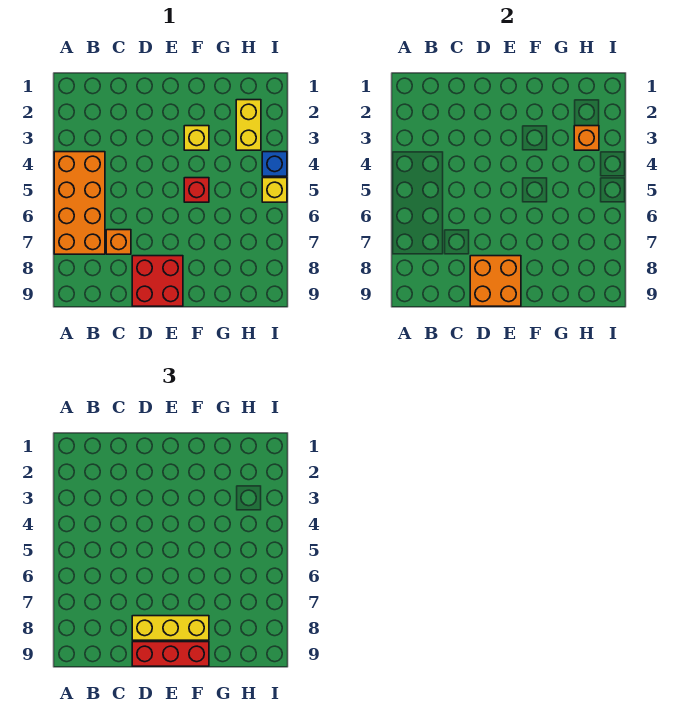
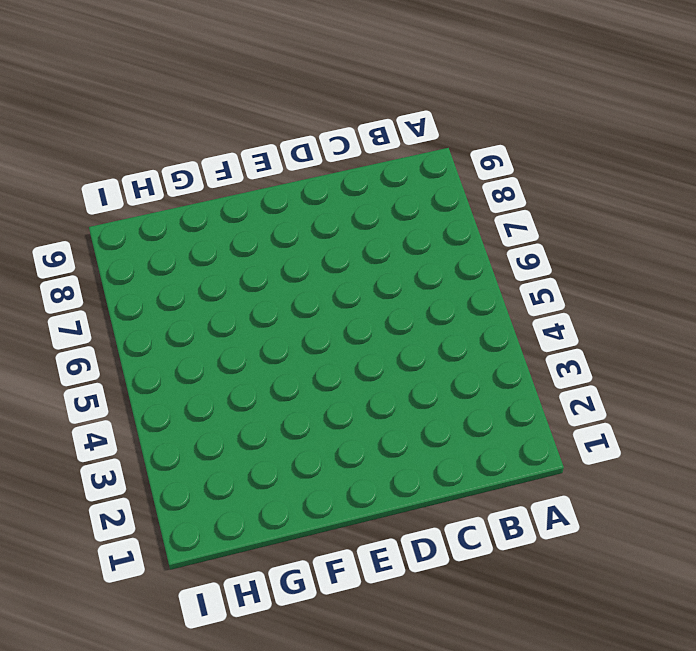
none -> orange brick A4:B7 level 1
none -> orange brick C7 level 1
none -> red brick D8:E9 level 1

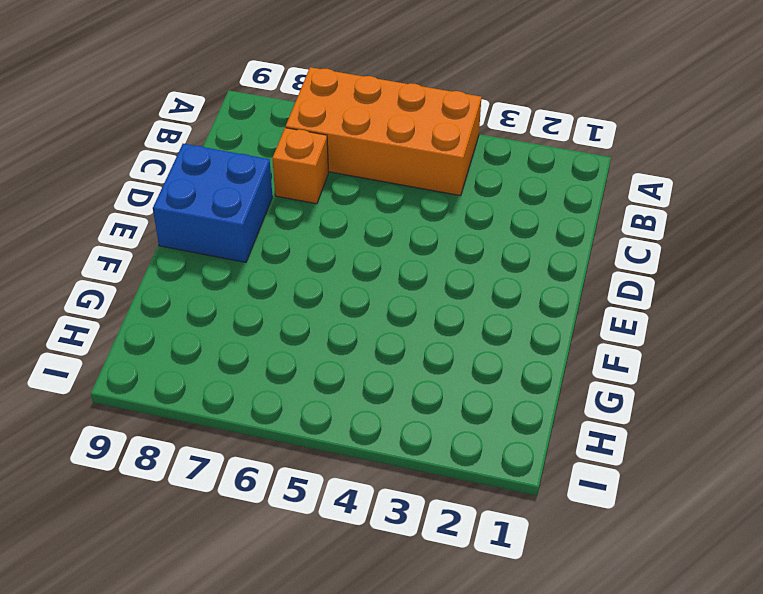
blue brick D8:E9 level 1 -> red brick D8:E9 level 1
none -> yellow brick F3 level 1
none -> red brick F5 level 1
none -> yellow brick H2:H3 level 1

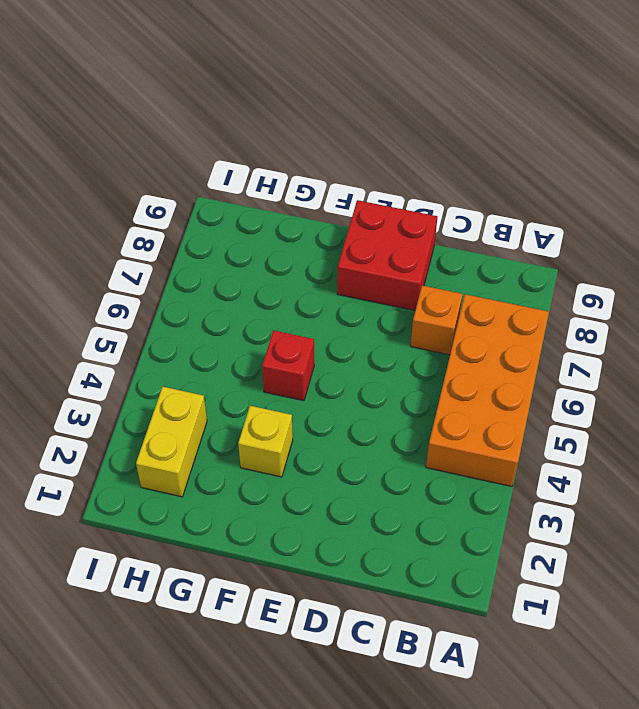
none -> blue brick I4 level 1
none -> yellow brick I5 level 1
none -> orange brick D8:E9 level 2

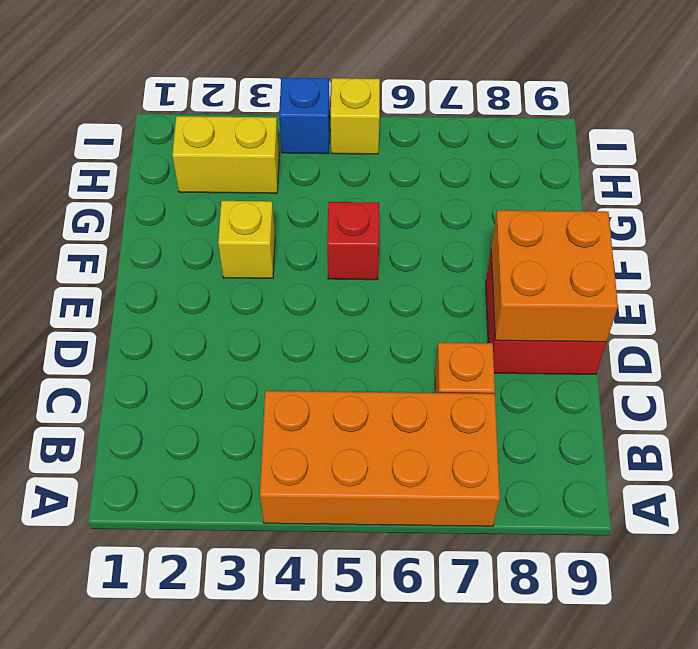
none -> orange brick H3 level 2
none -> yellow brick D8:F8 level 3
none -> red brick D9:F9 level 3

